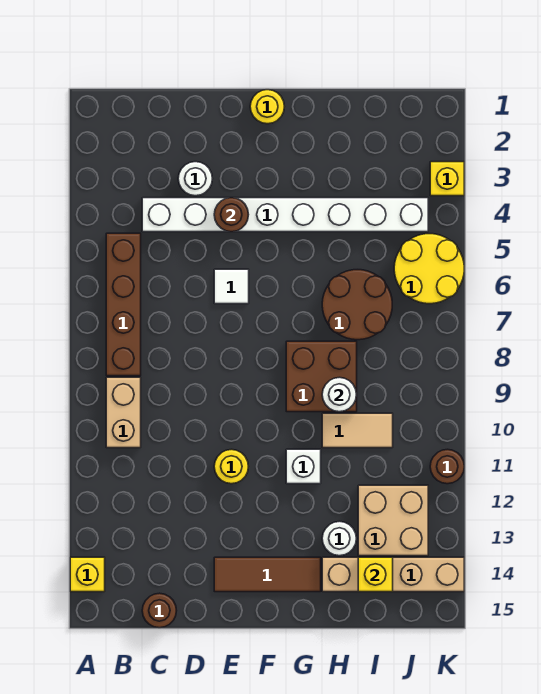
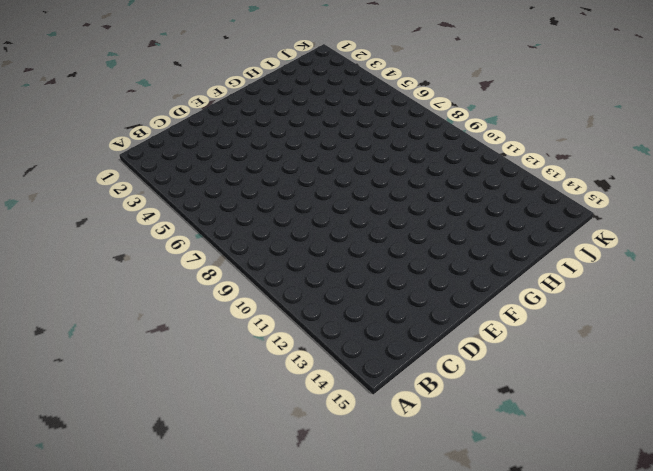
none -> yellow brick A14 level 1
none -> brown brick B5:B8 level 1
none -> tan brick B9:B10 level 1

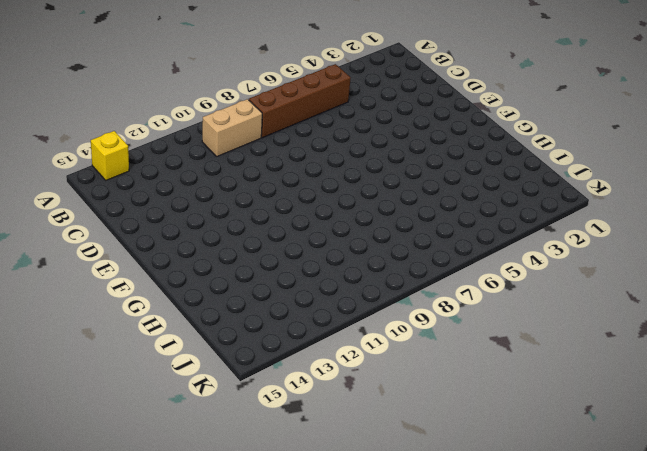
none -> white brick C4:J4 level 1
none -> brown round brick C15 level 1
none -> white round brick D3 level 1

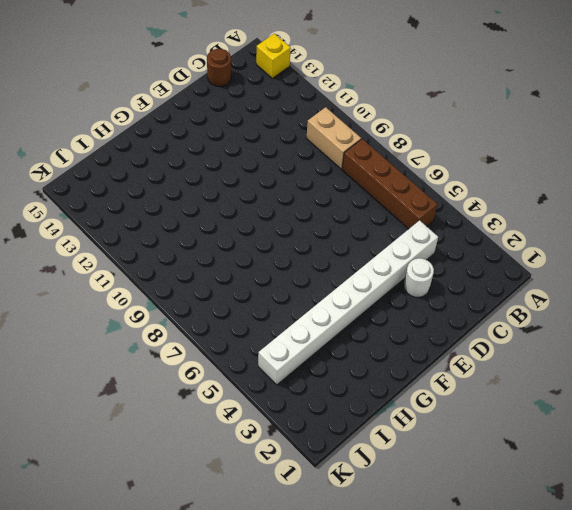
none -> white tile E6 level 1
none -> yellow round brick E11 level 1
none -> brown tile E14:G14 level 1

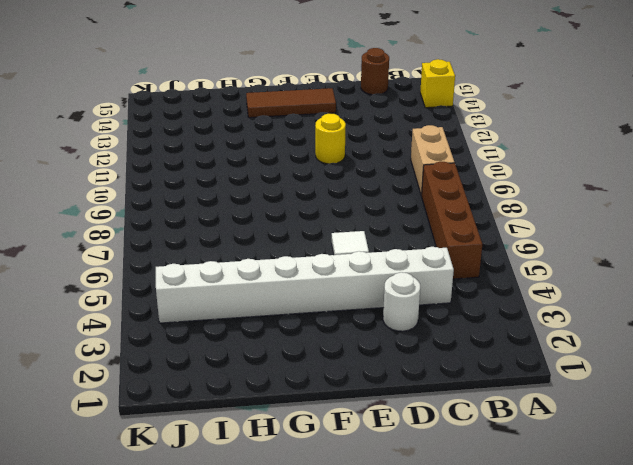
none -> yellow round brick F1 level 1
none -> brown brick G8:H9 level 1
none -> white brick G11 level 1

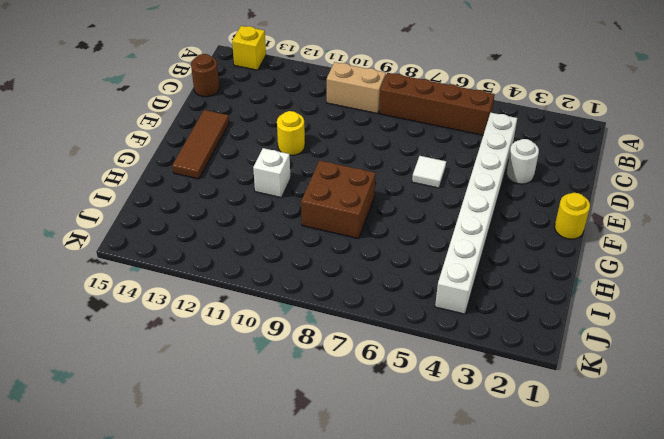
none -> brown round brick H6:I7 level 1
none -> tan tile H10:I10 level 1
none -> white round brick H13 level 1

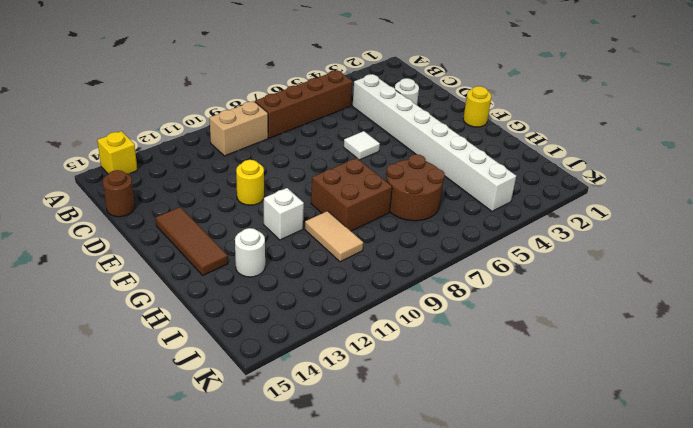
none -> tan brick H14:K14 level 1
none -> tan brick I12:J13 level 1
none -> yellow round brick J5:K6 level 1

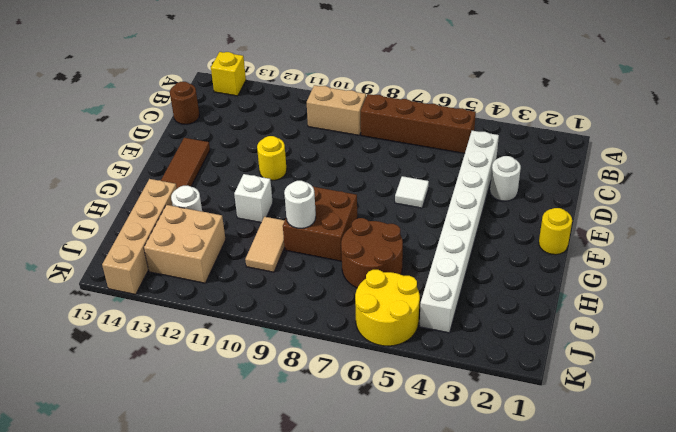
none -> yellow brick K3 level 1
none -> brown round brick K11 level 1
none -> brown round brick E4 level 2

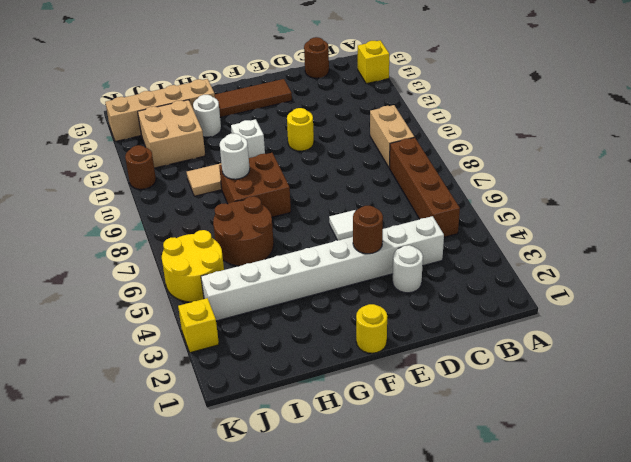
none -> yellow brick I14 level 2

